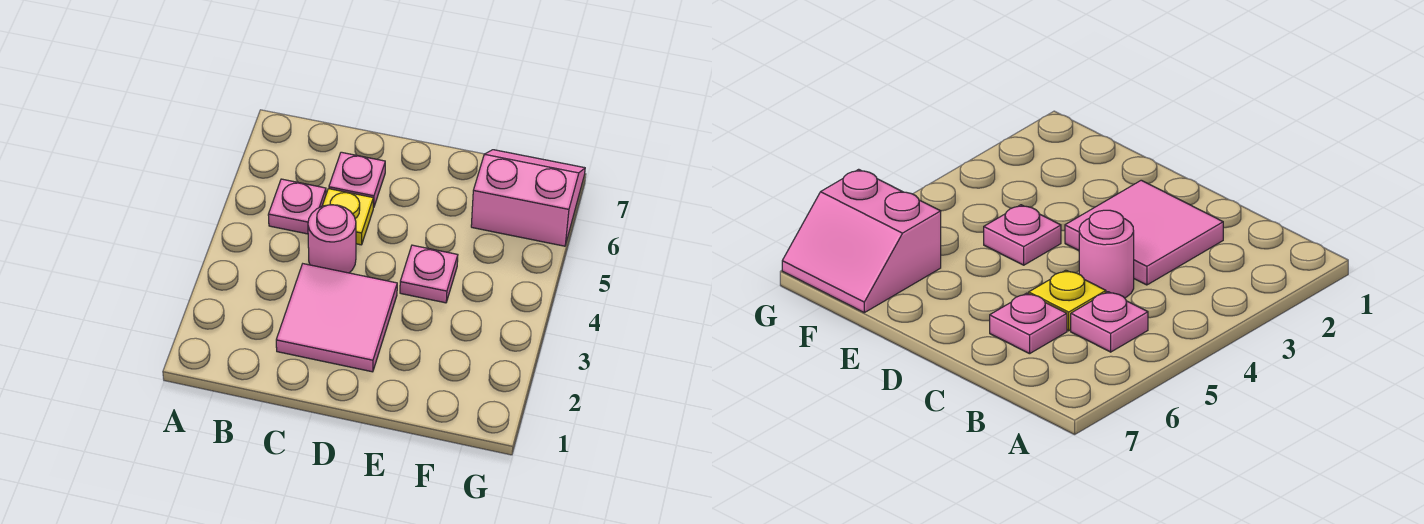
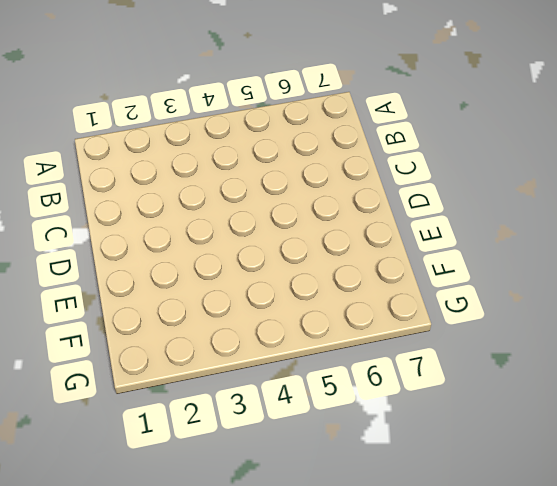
none -> pink plate B5 level 1
none -> pink tile C2:D3 level 1

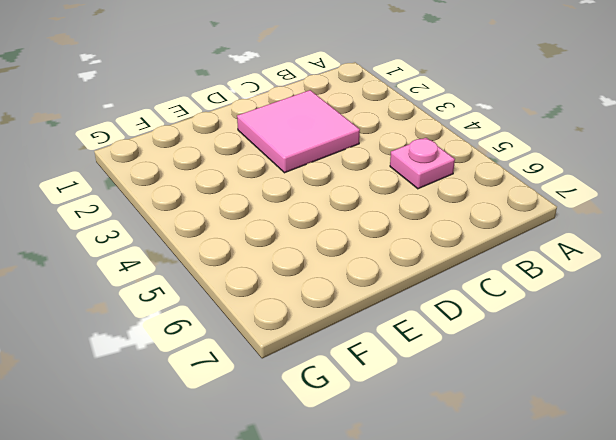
none -> pink round brick C4 level 1
none -> yellow plate C5 level 1

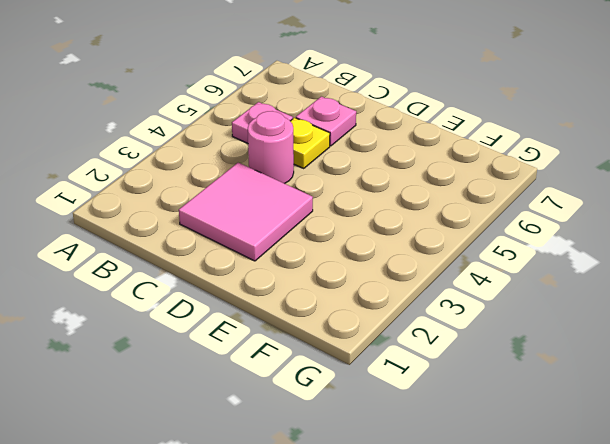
none -> pink plate E4 level 1
none -> pink slope F6:G7 level 1 top 6

